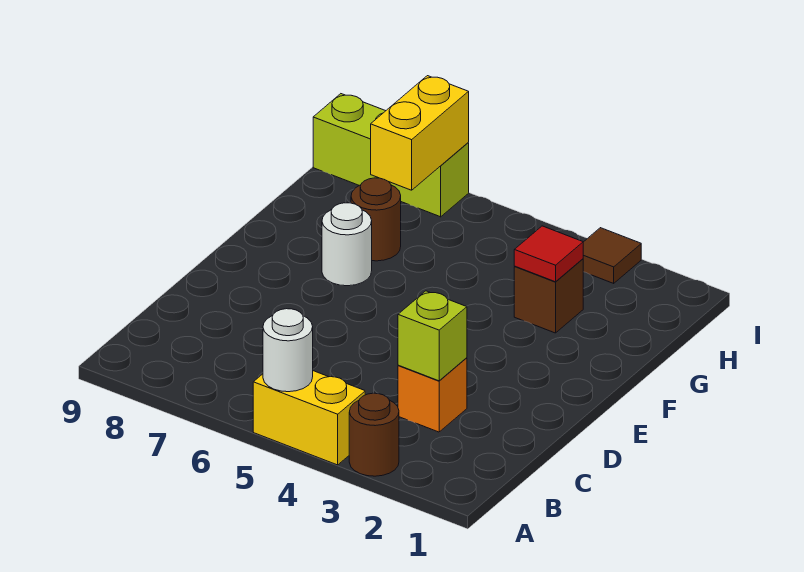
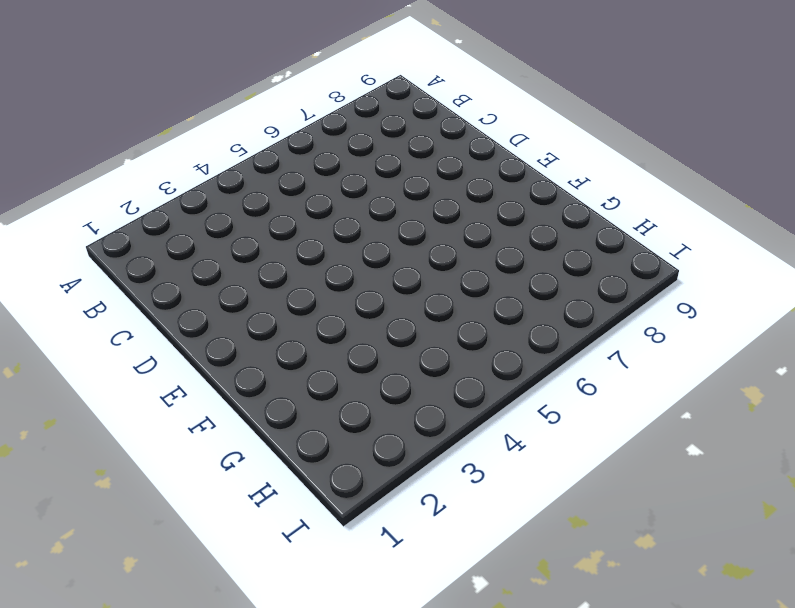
none -> brown round brick A3 level 1
none -> yellow brick A4:A5 level 1
none -> orange brick C3 level 1

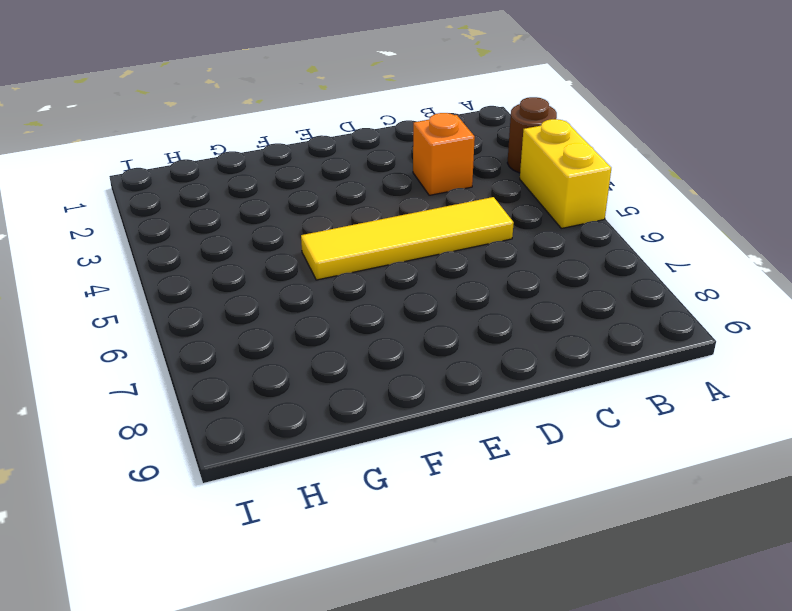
yellow tile C5:F5 level 1 -> none
none -> white round brick F7 level 1
none -> brown brick G3 level 1
none -> brown round brick G7 level 1

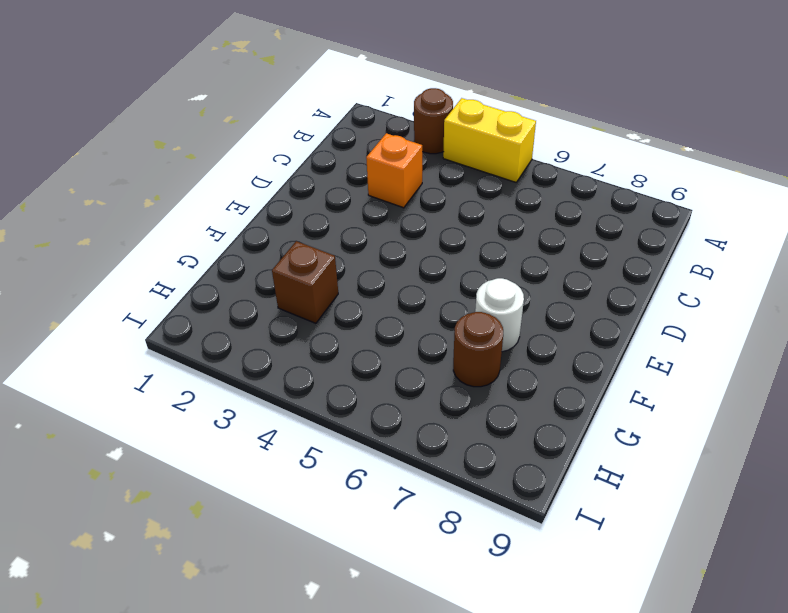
none -> brown tile I3 level 1
none -> lime brick I7:I9 level 1
none -> white round brick A5 level 2

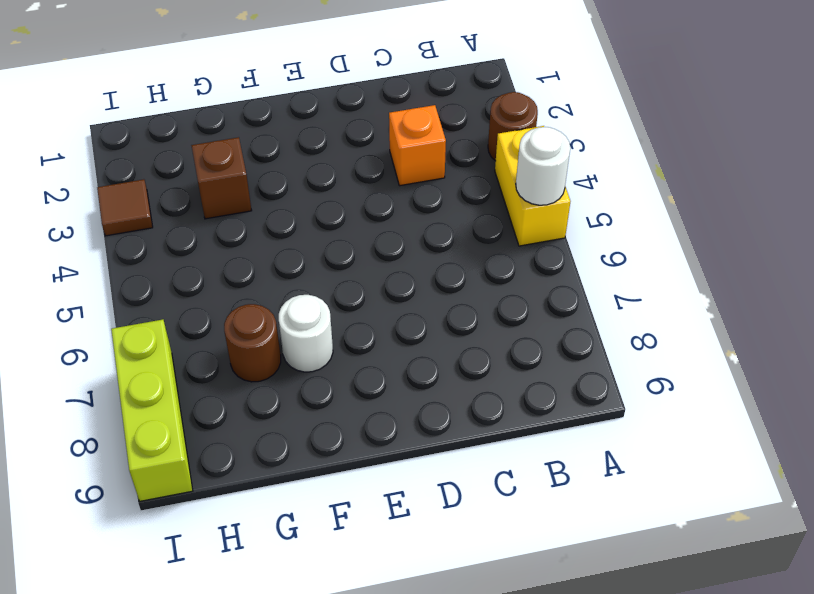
none -> lime brick C3 level 2
none -> red tile G3 level 2
none -> yellow brick H7:I7 level 2

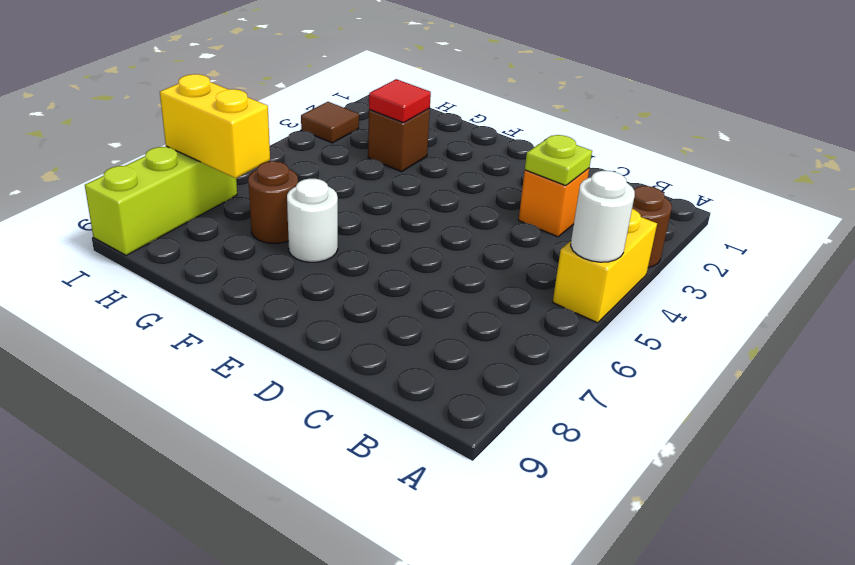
lime plate C3 level 2 -> lime brick C3 level 2

